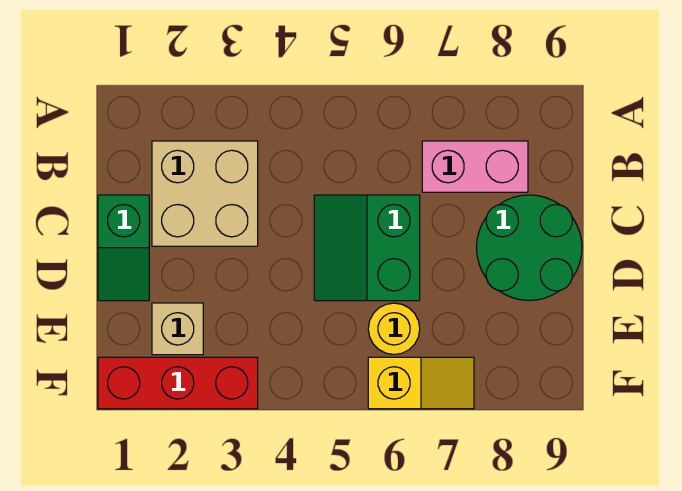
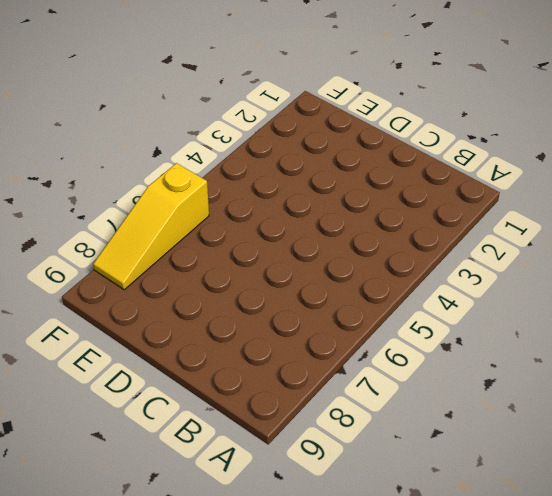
yellow slope F6:F8 level 1 top 6 -> yellow slope F6:F7 level 1 top 6
none -> tan brick B2:C3 level 1
none -> pink brick B7:B8 level 1

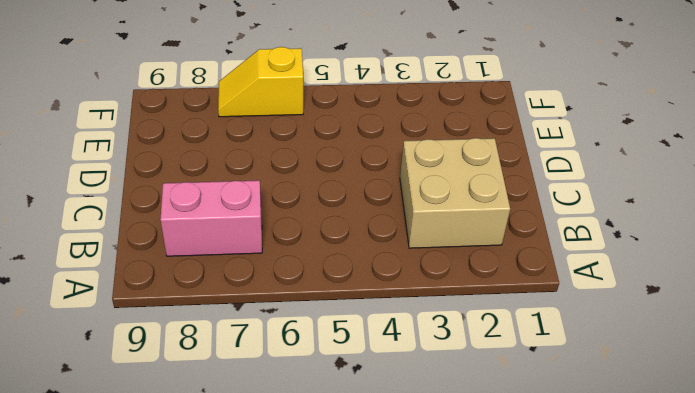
none -> green slope C1:D1 level 1 top C
none -> green slope C5:D6 level 1 top 6

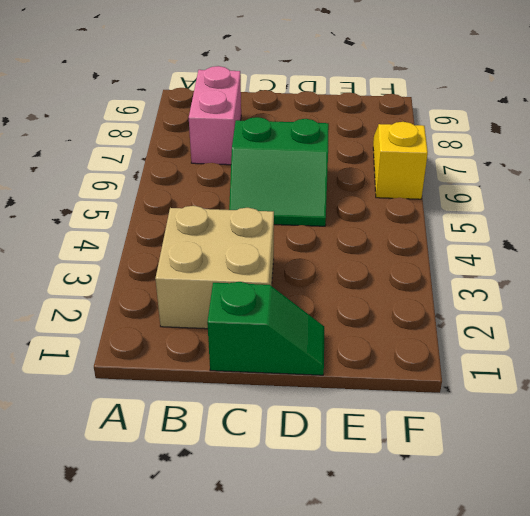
none -> green round brick C8:D9 level 1
none -> tan brick E2 level 1

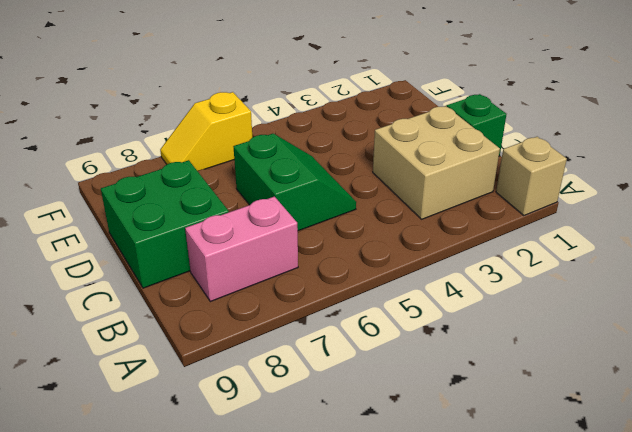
tan brick A1 level 1 -> tan brick E2 level 1
green brick C8:D9 level 1 -> green round brick C8:D9 level 1
none -> yellow round brick E6 level 1
none -> red brick F1:F3 level 1

